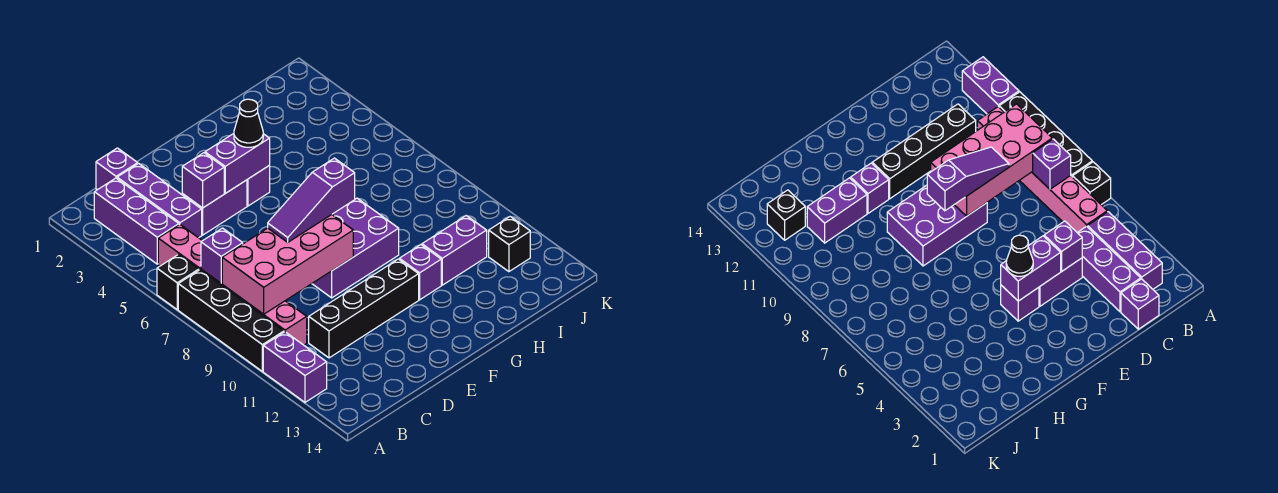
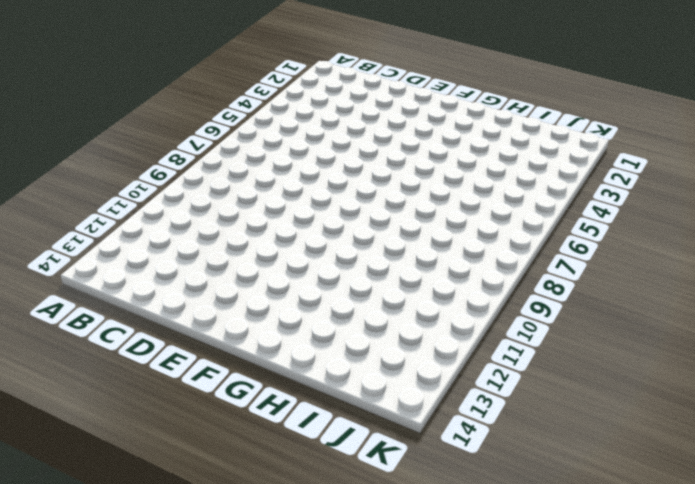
none -> black brick A6 level 1
none -> black brick A7:A10 level 1
none -> purple brick A11:A12 level 1

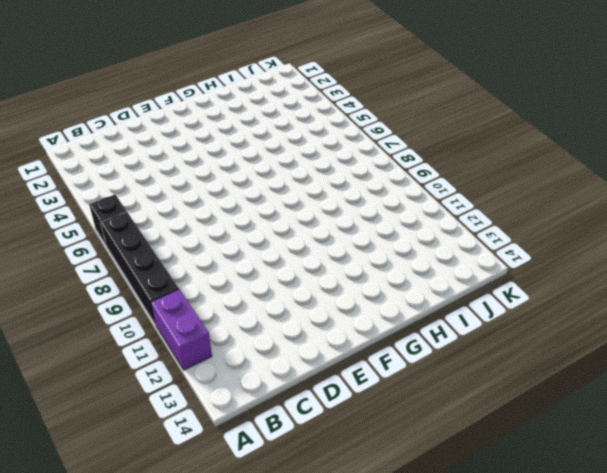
none -> purple brick B2:B4 level 1
none -> pink brick B5:B10 level 1
none -> purple brick C1 level 1

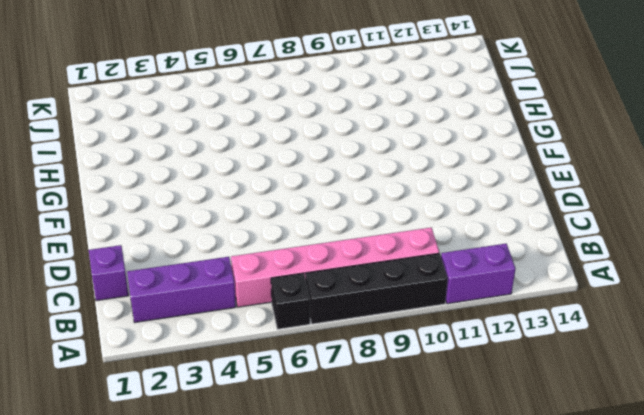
none -> purple brick C2:C4 level 1
none -> black brick C11:F11 level 1
none -> purple brick D4:E4 level 1

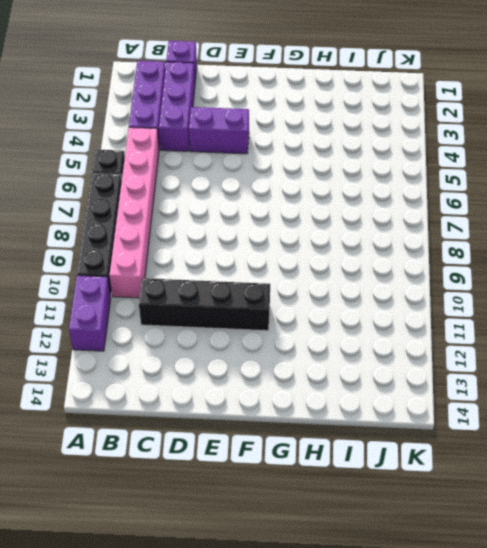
none -> purple brick E8:G9 level 1
none -> purple brick F4 level 1
none -> purple brick G11 level 1

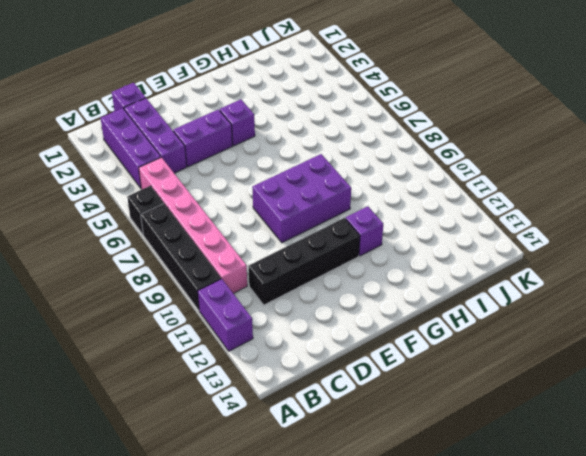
none -> purple brick H11:I11 level 1
none -> black brick J12 level 1
none -> purple brick B7 level 2

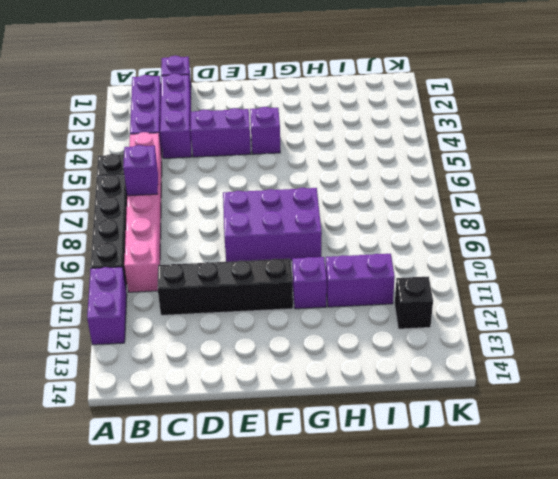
none -> pink brick B8:E9 level 2
none -> purple brick D4 level 2
none -> purple brick E4:F4 level 2

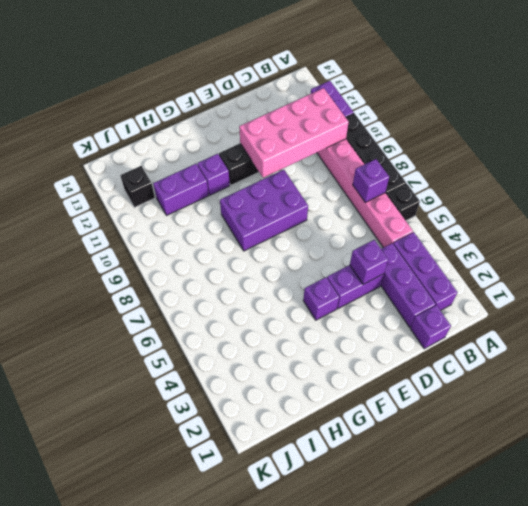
pink brick B10:E11 level 2 -> pink brick B8:E9 level 2
none -> purple brick E4:F4 level 2
none -> purple slope D8:F8 level 3 top F
none -> black cone F4 level 3

